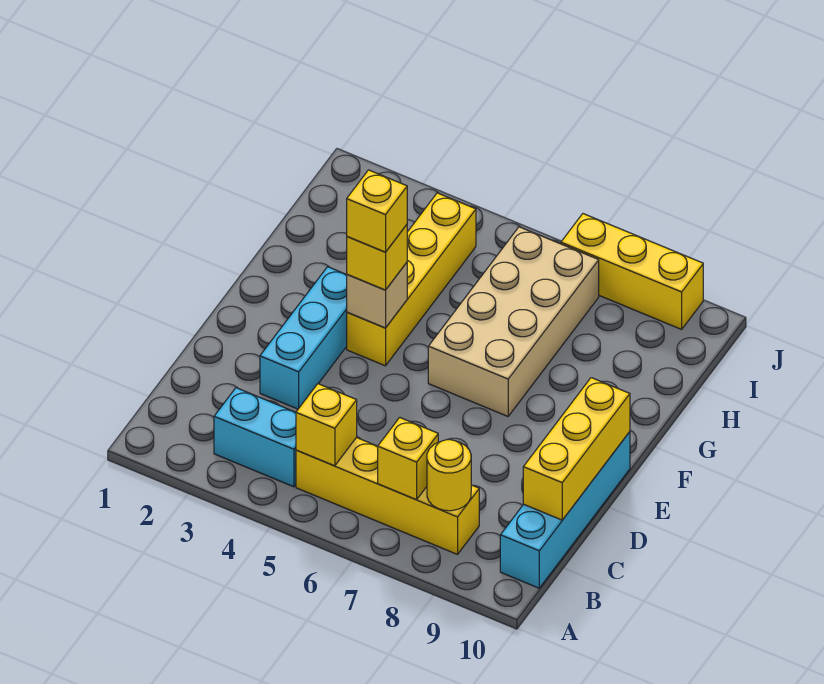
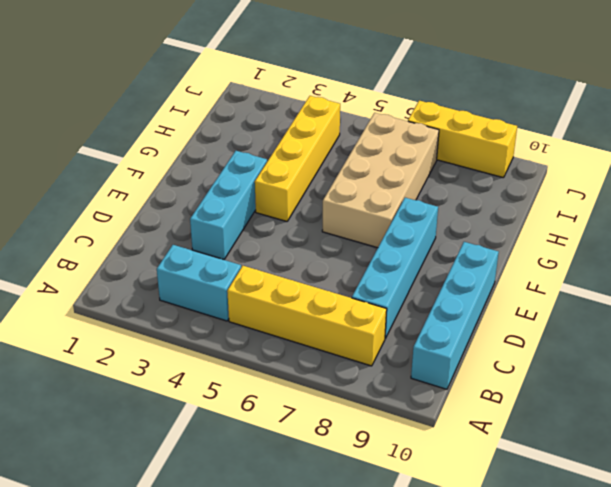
cyan brick C8:F8 level 1 -> none
none -> yellow brick B5 level 2
none -> yellow brick B7 level 2
none -> yellow round brick B8 level 2

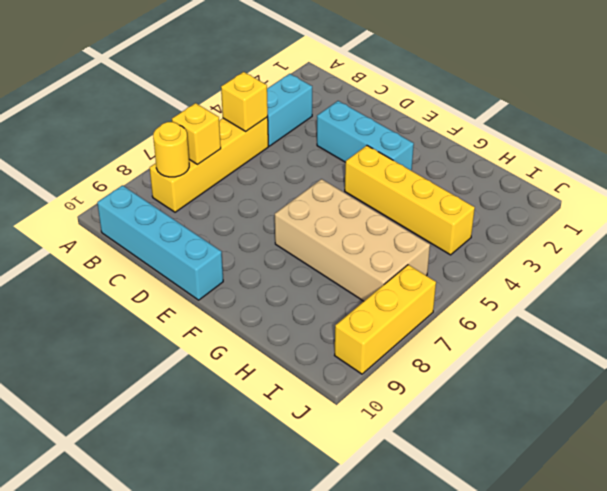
none -> yellow brick C10:E10 level 2
none -> tan brick F4 level 2
none -> yellow brick F4 level 3

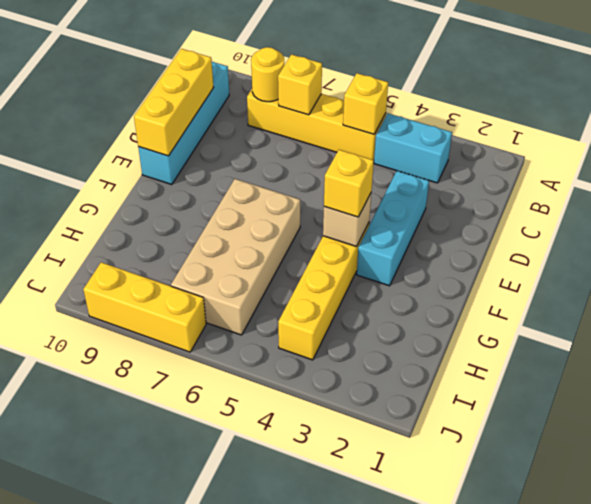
none -> yellow brick F4 level 4

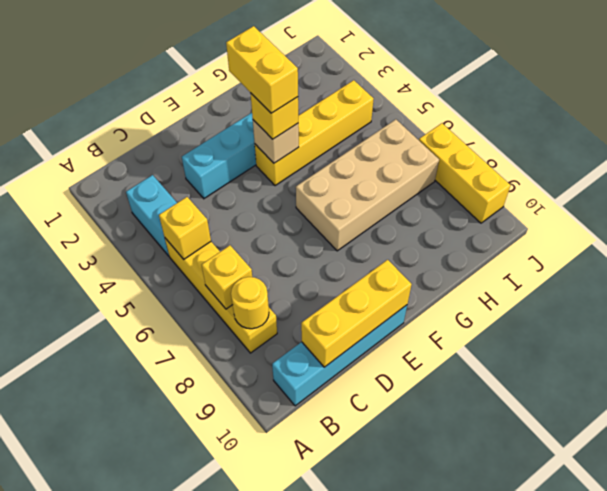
yellow brick F3:F4 level 4 -> yellow brick F4 level 4

